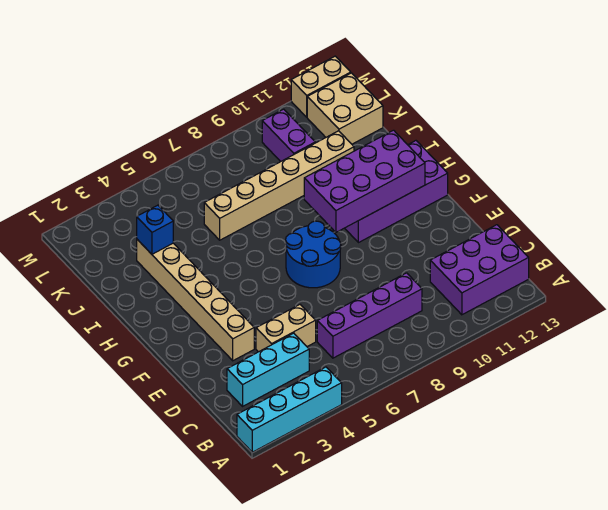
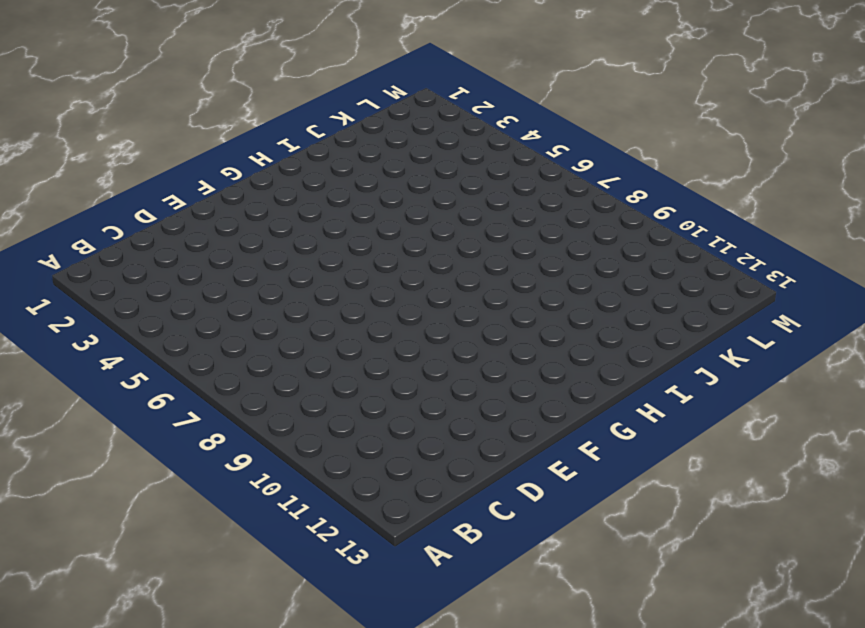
none -> cyan brick A1:A4 level 1
none -> purple brick B11:C13 level 1
none -> cyan brick C2:C4 level 1

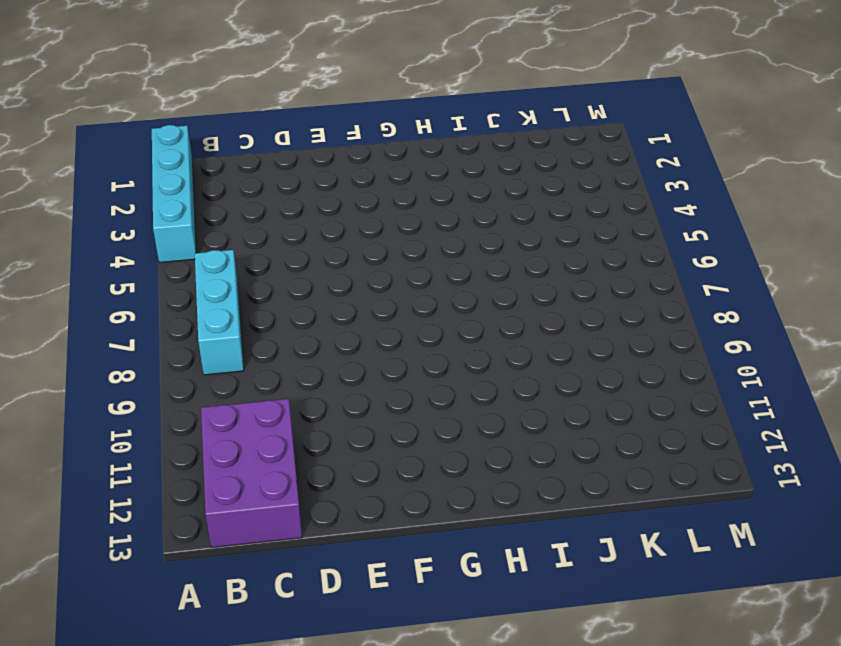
cyan brick B6:B8 level 1 -> cyan brick C2:C4 level 1
none -> purple brick C6:C9 level 1
none -> tan brick D4:D5 level 1
none -> tan brick E3:J3 level 1

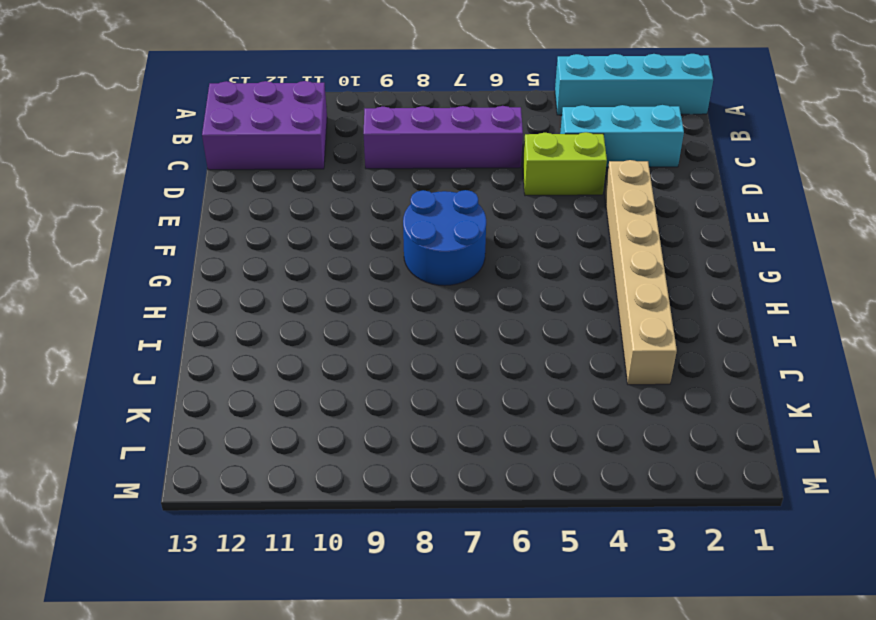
lime brick D4:D5 level 1 -> tan brick D4:D5 level 1
none -> purple brick G10:H13 level 1
none -> tan brick J6:J11 level 1
none -> purple brick K10:L10 level 1

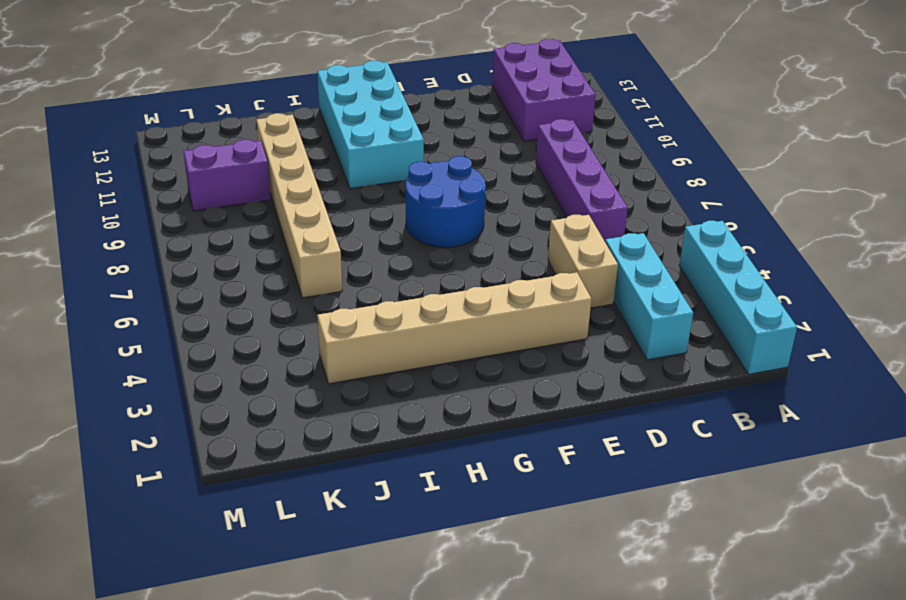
cyan brick G10:H13 level 1 -> purple brick G10:H13 level 1
none -> tan brick K12:L13 level 1
none -> tan brick M12:M13 level 1
none -> purple brick G9:H12 level 2

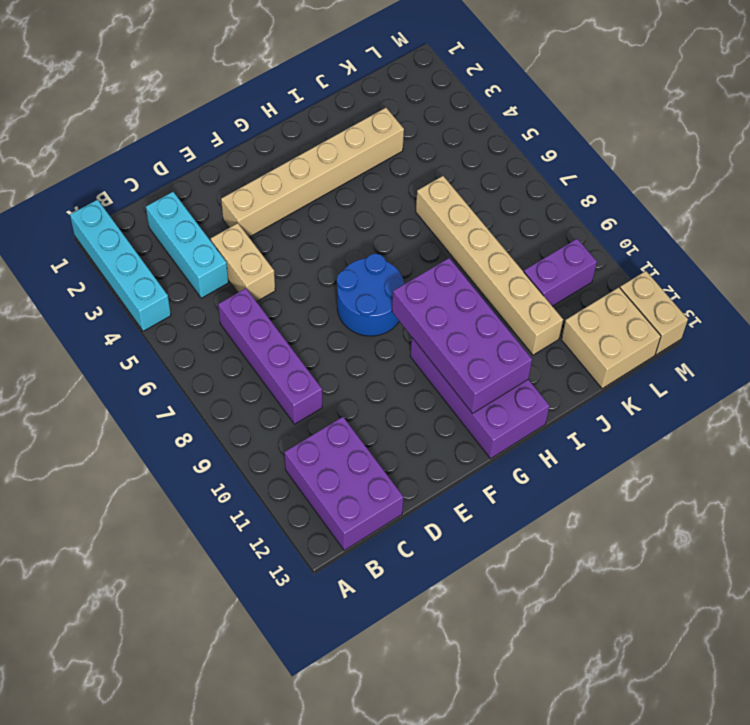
none -> blue brick J3 level 2

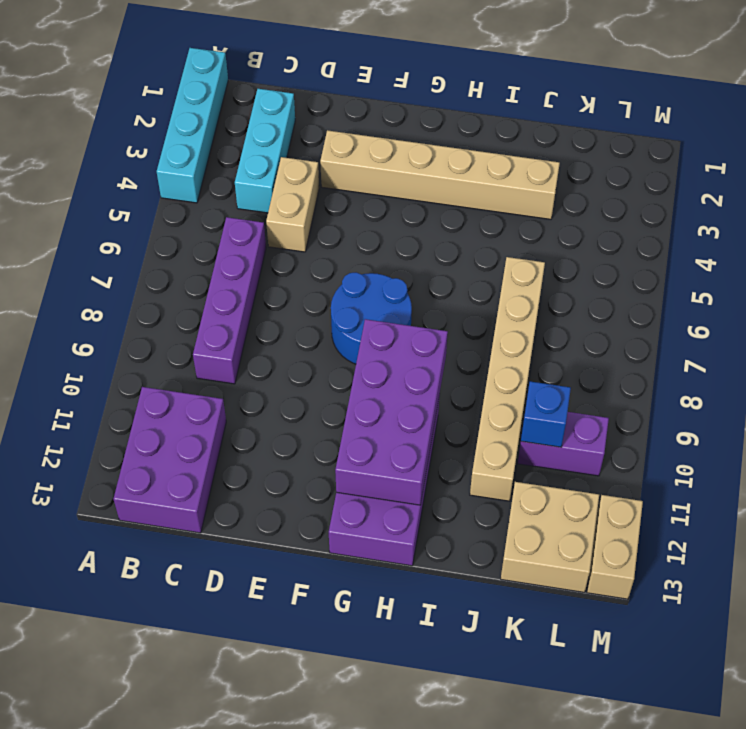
blue brick K10 level 2 -> blue brick J3 level 2

